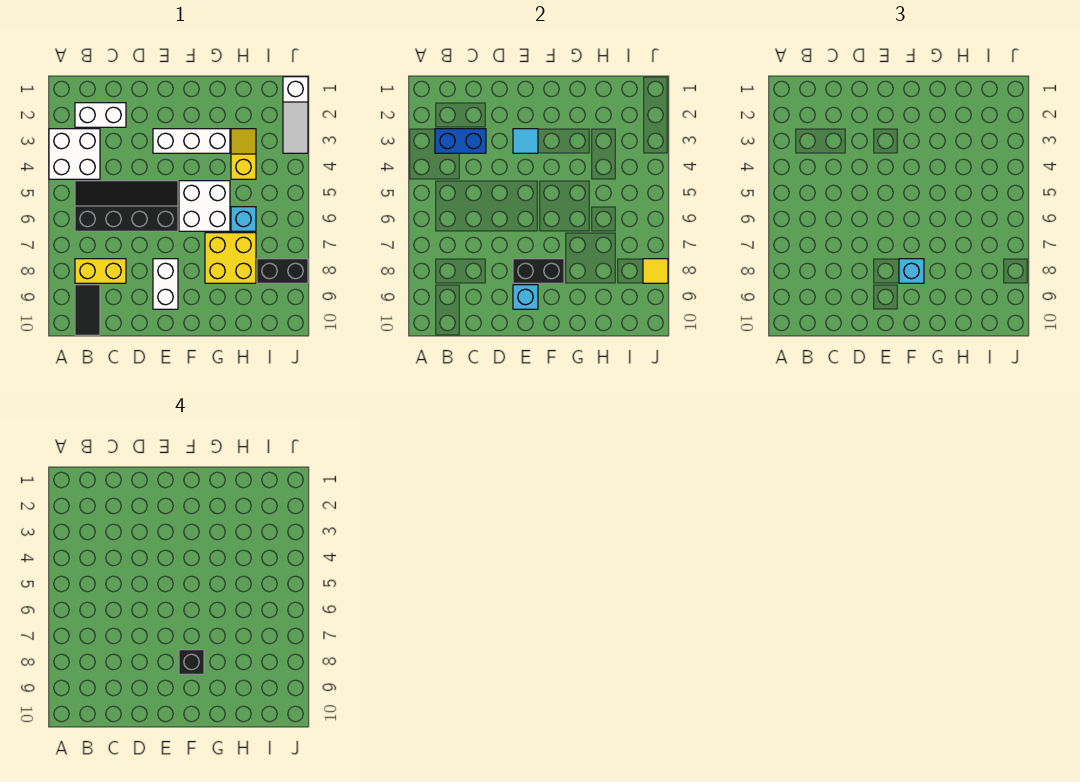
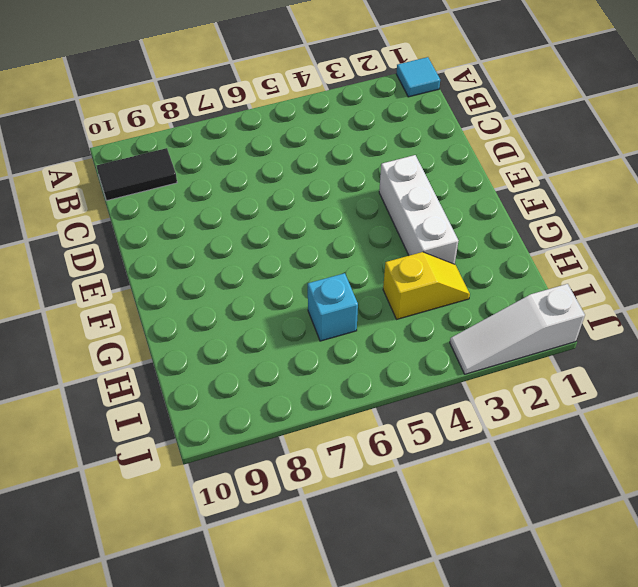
cyan tile A1 level 1 -> cyan tile E3 level 2
none -> white brick A3:B4 level 1
none -> white brick B2:C2 level 1
none -> black slope B5:E6 level 1 top 6

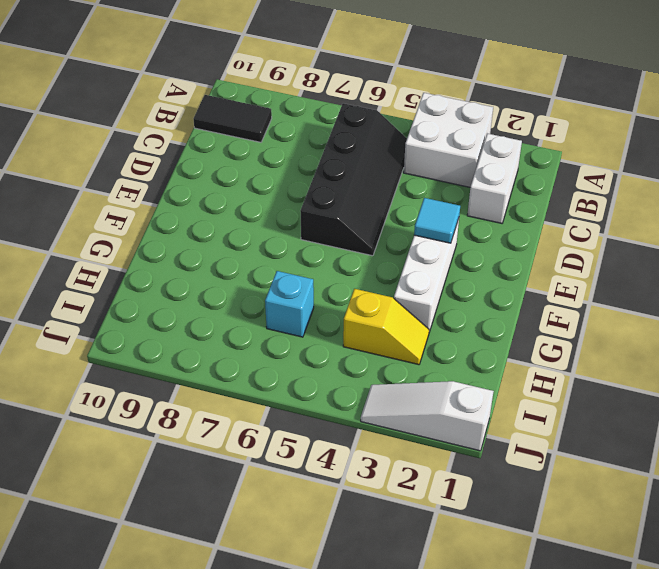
none -> yellow brick B8:C8 level 1
none -> white brick E8:E9 level 1
none -> white brick F5:G6 level 1

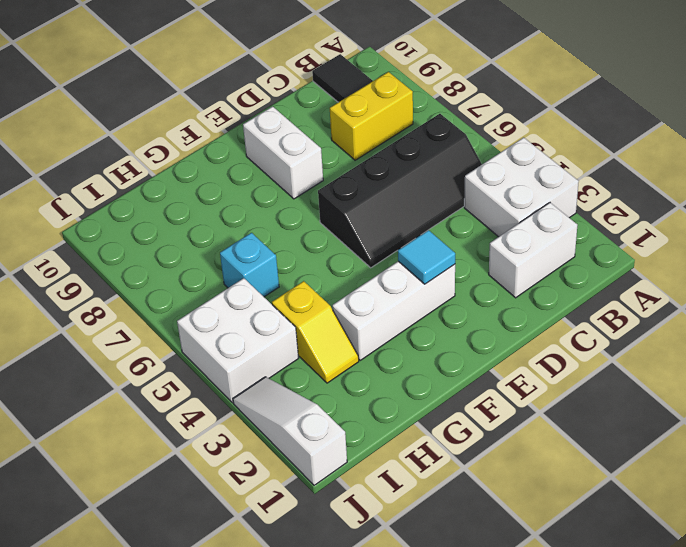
white brick I4:J5 level 1 -> white brick F5:G6 level 1
none -> yellow brick G7:H8 level 1
none -> black brick I8:J8 level 1
none -> blue brick B3:C3 level 2

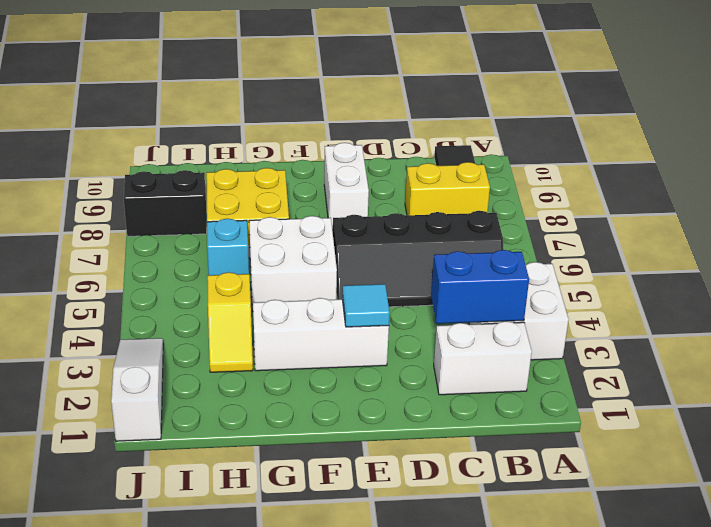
none -> black brick E8:F8 level 2
none -> cyan brick E9 level 2
none -> yellow tile J8 level 2

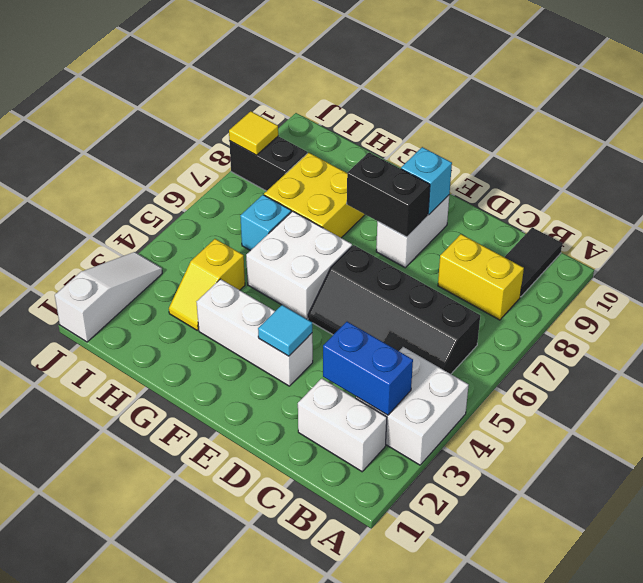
none -> cyan brick F8 level 3
none -> black brick F8 level 4

